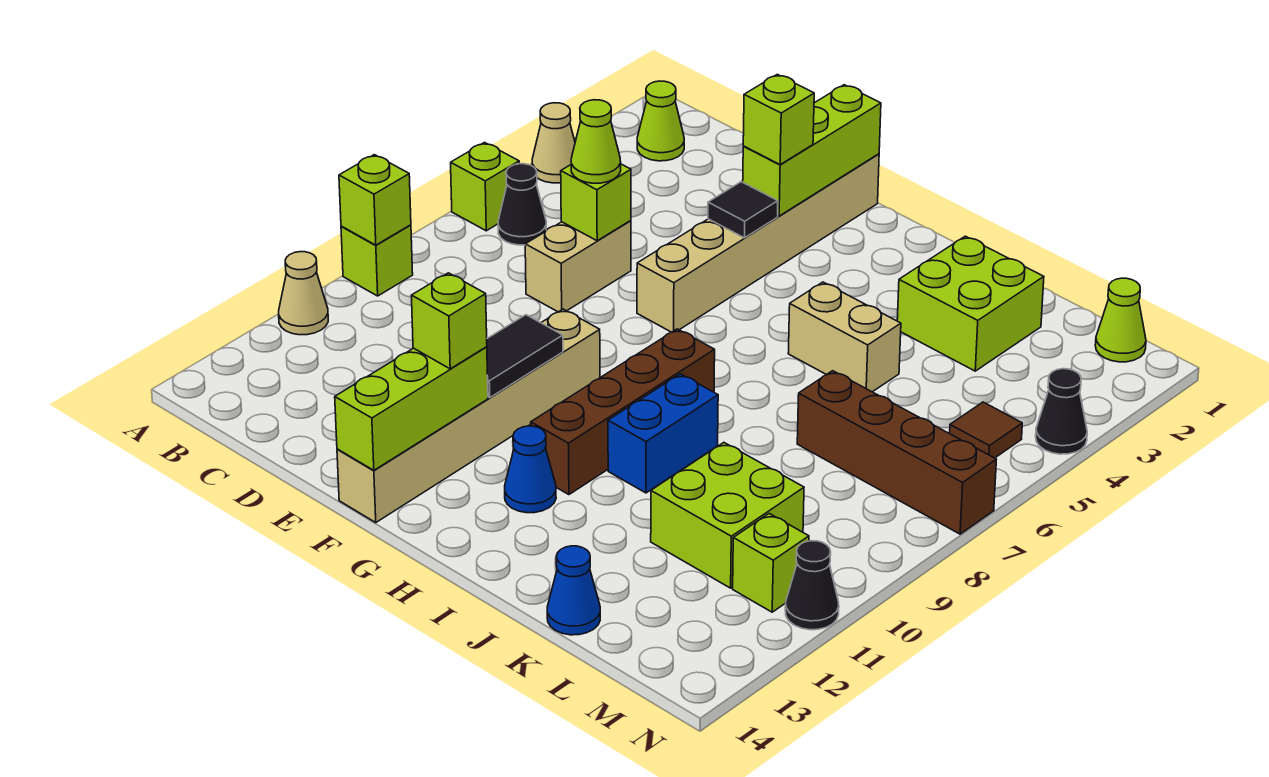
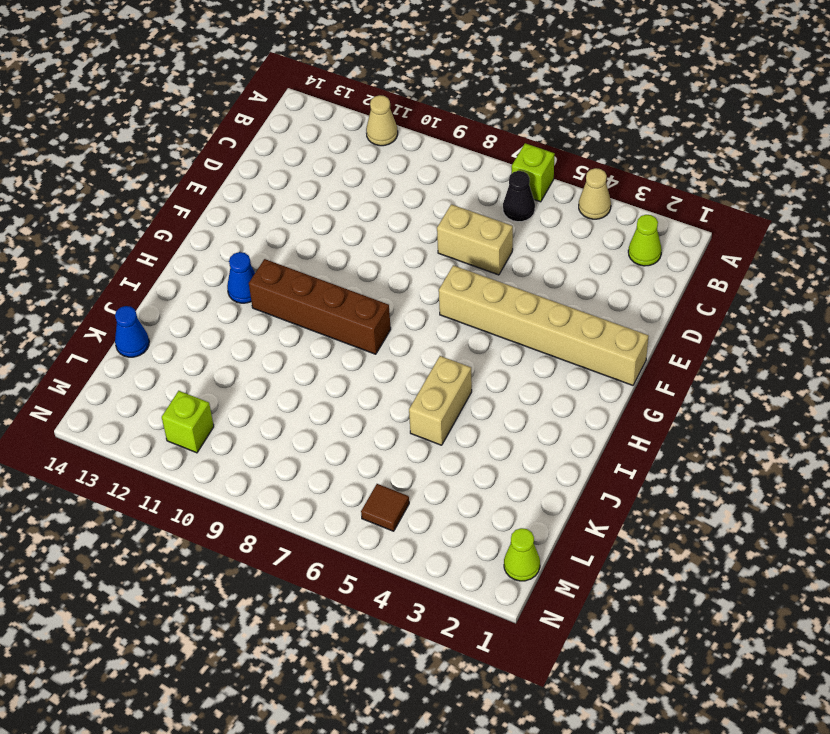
none -> lime brick A9 level 1
none -> tan brick F9:F14 level 1
none -> blue brick I9:I10 level 1
none -> lime brick J2:K3 level 1

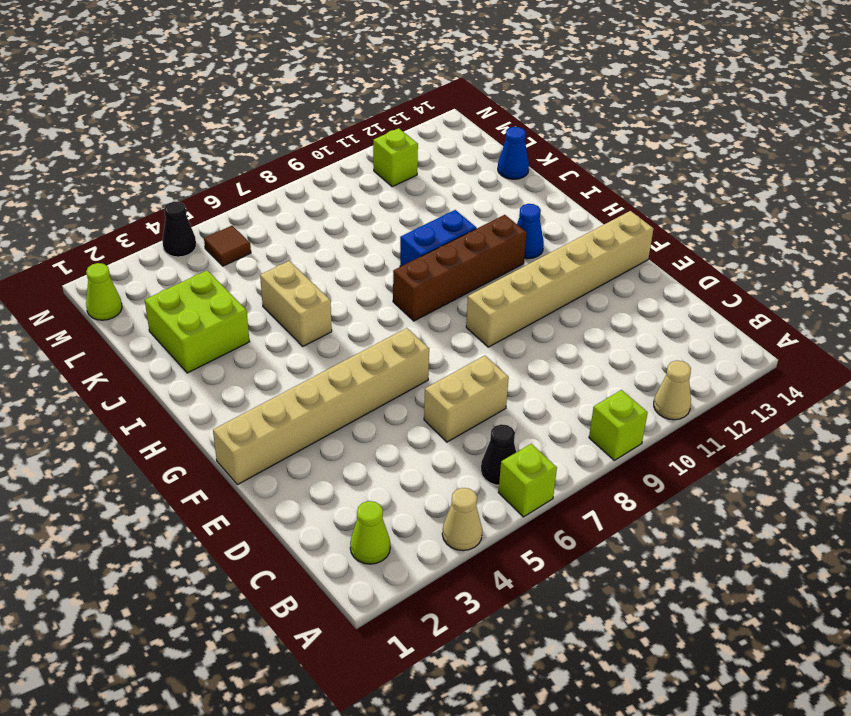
none -> brown brick K7:N7 level 1
none -> lime brick K10:L11 level 1
none -> black cone N11 level 1
none -> lime brick A9 level 2

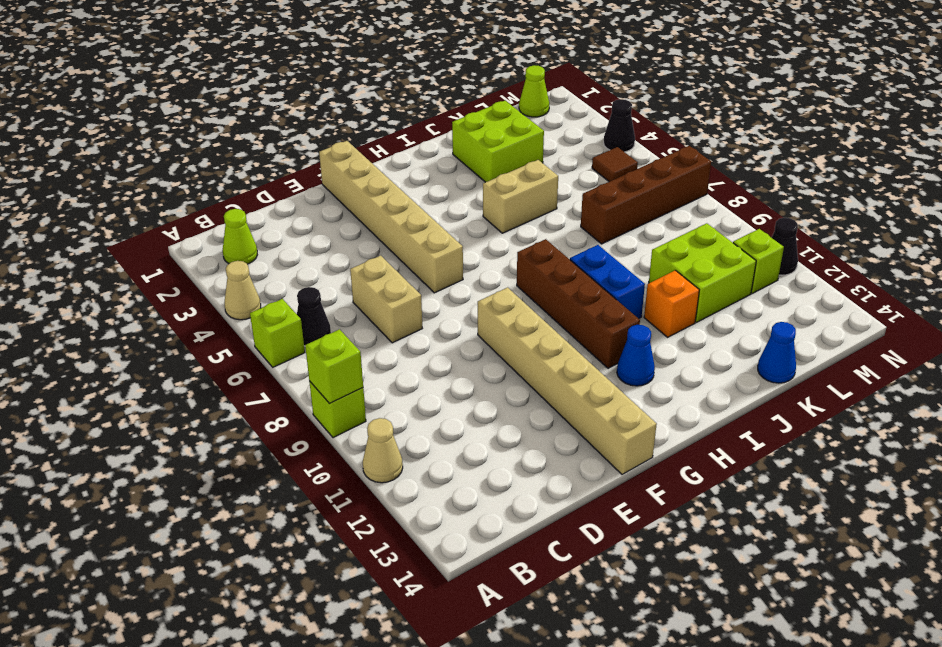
orange brick J11 level 1 -> none
none -> lime brick D6 level 2
none -> lime brick F1:F3 level 2
none -> black tile F4 level 2
none -> black tile F10:F11 level 2

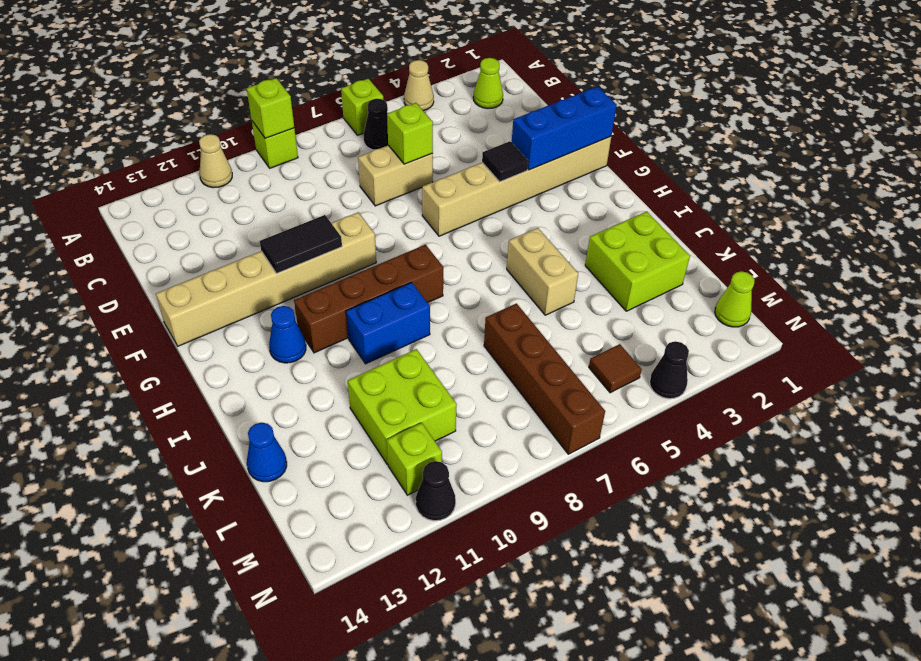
blue brick F1:F3 level 2 -> lime brick F1:F3 level 2
none -> lime brick F12:F14 level 2
none -> lime cone D6 level 3
none -> lime brick F3 level 3
none -> lime brick F12 level 3

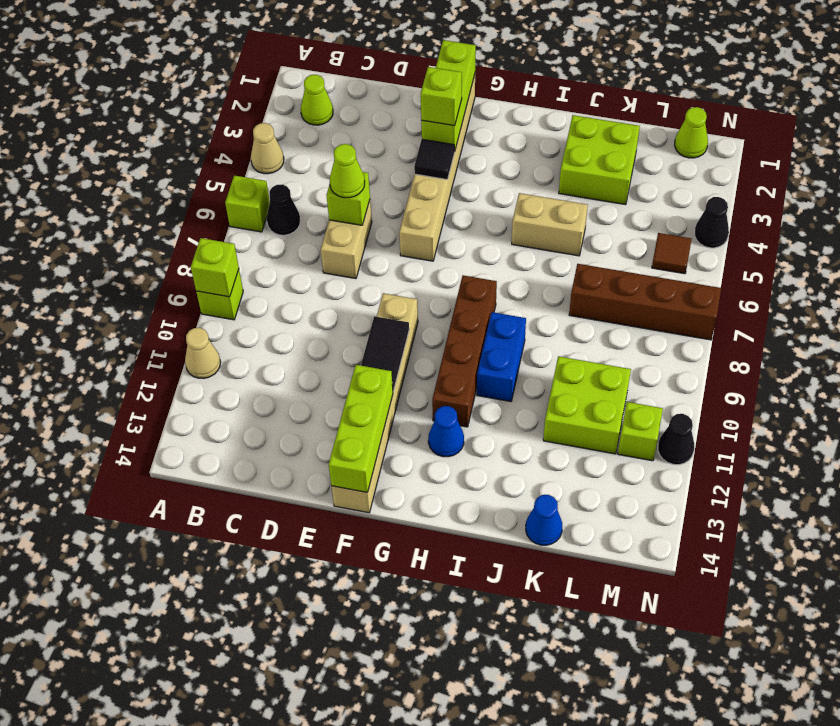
none -> lime brick F12 level 3

